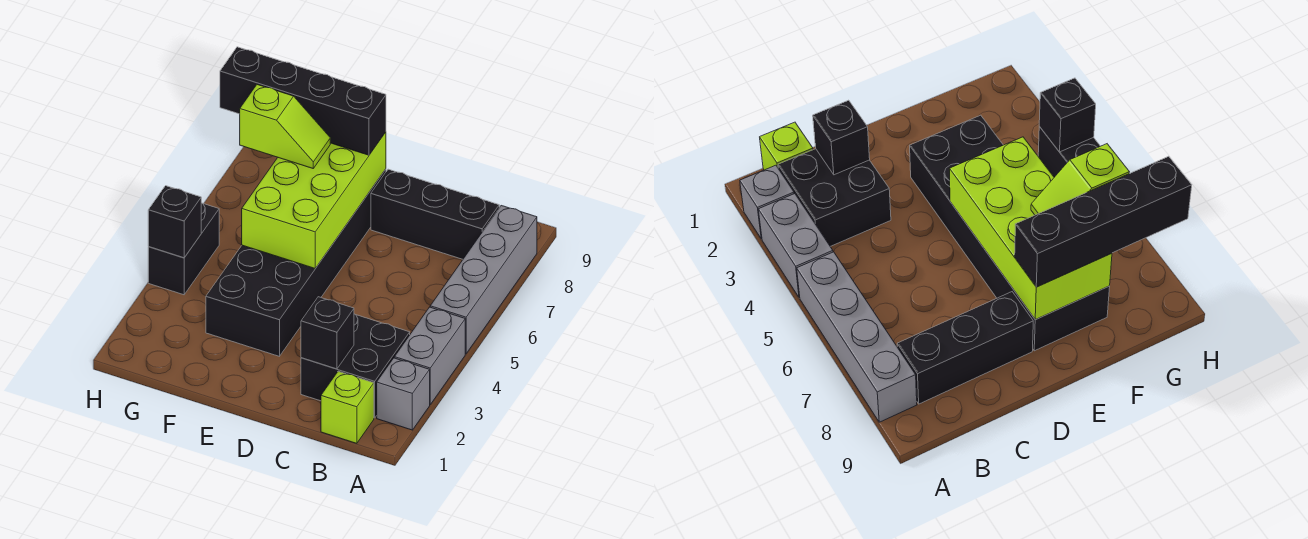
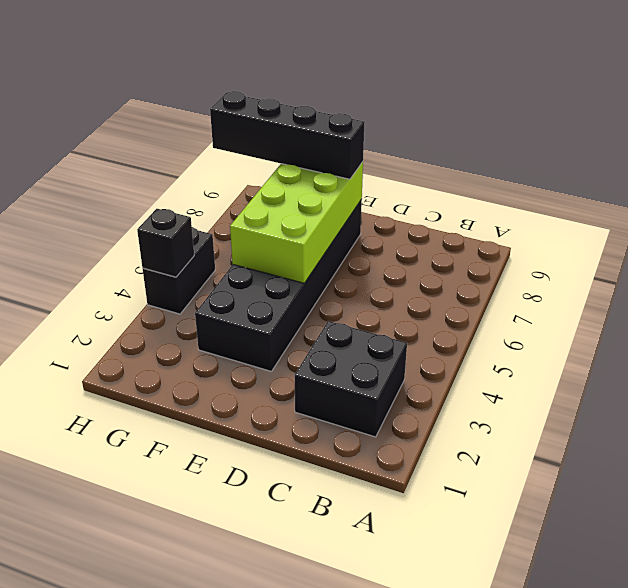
none -> grey brick A2 level 1
none -> grey brick A3:A4 level 1
none -> grey brick A5:A8 level 1

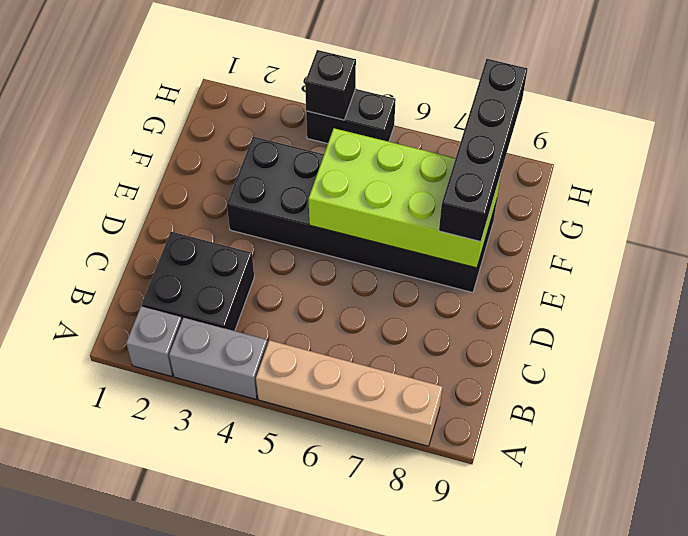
tan brick A5:A8 level 1 -> grey brick A5:A8 level 1
none -> lime brick B1 level 1
none -> black brick B8:D8 level 1
none -> black brick C2 level 2

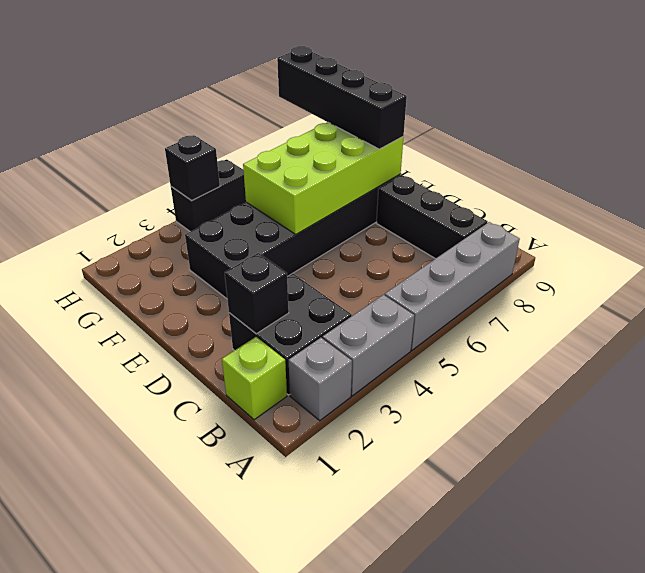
none -> lime slope F7:G7 level 3 top G

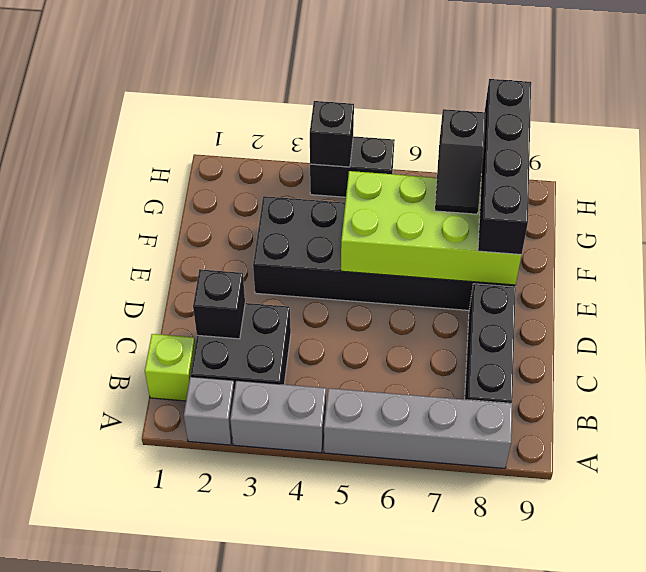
black slope F7:G7 level 3 top G -> lime slope F7:G7 level 3 top G

